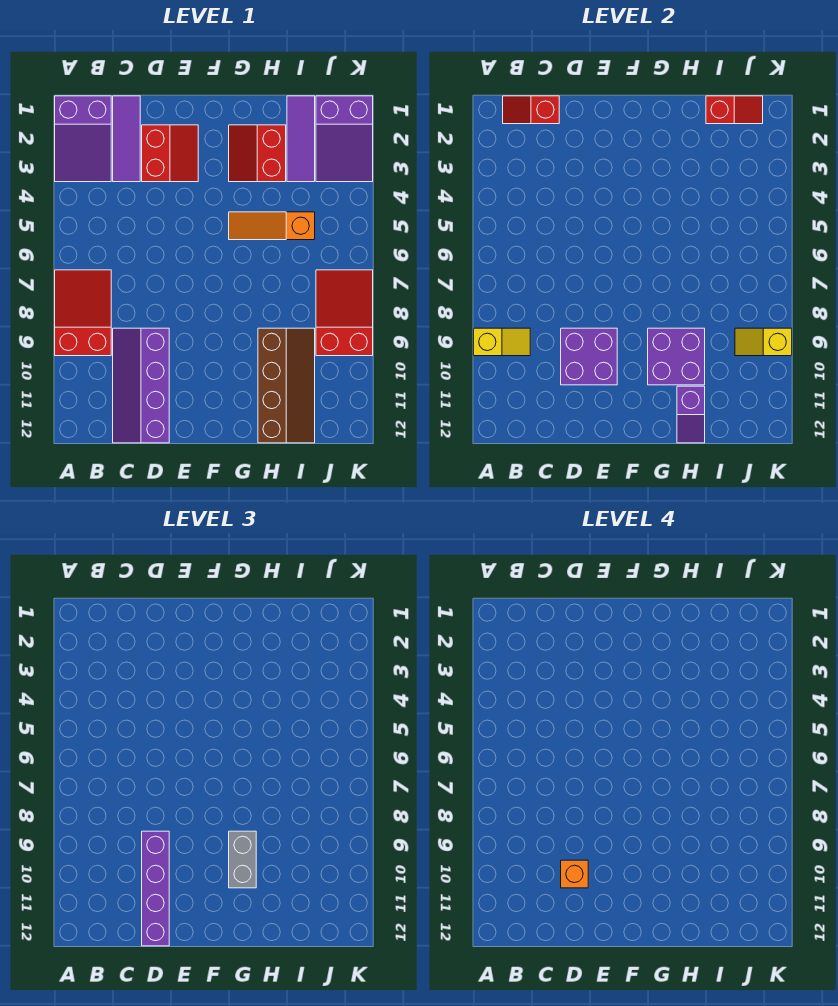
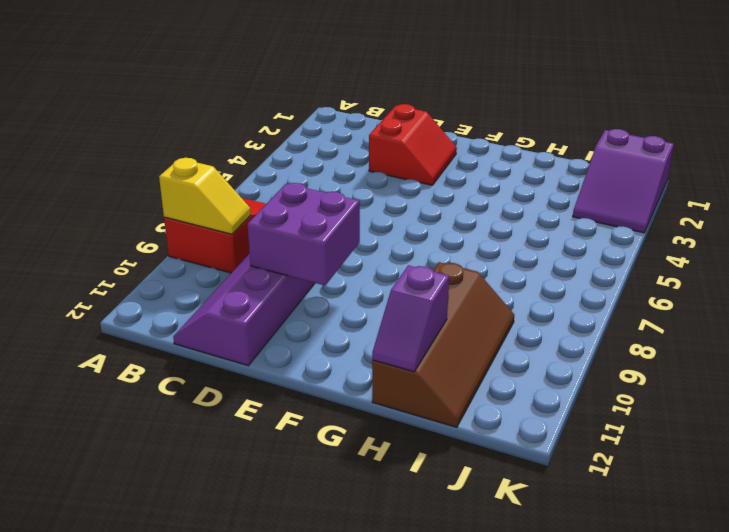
none -> purple slope A1:B3 level 1 top 1
none -> purple tile C1:C3 level 1
none -> red slope G2:H3 level 1 top H

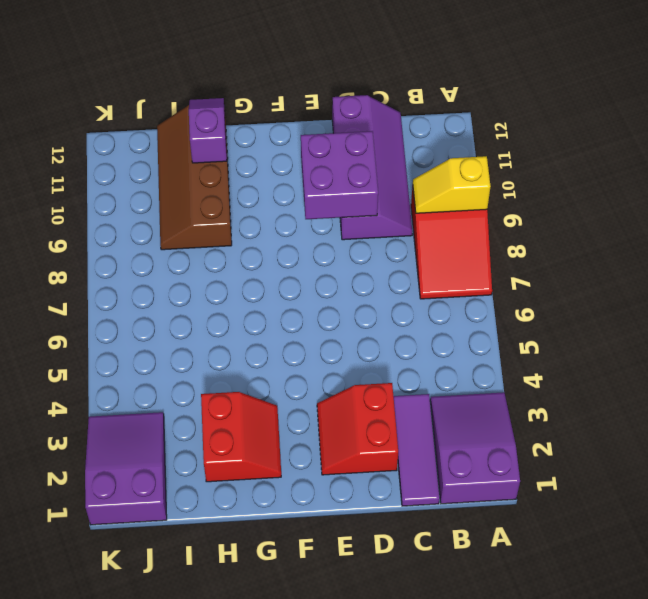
none -> orange slope G5:I5 level 1 top I
none -> purple tile I1:I3 level 1
none -> red slope J7:K9 level 1 top 9

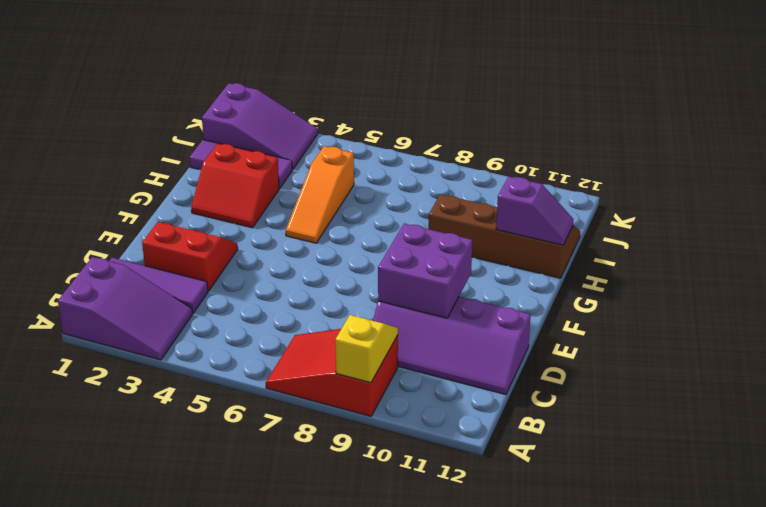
none -> red slope J7:K9 level 1 top 9
none -> red slope B1:C1 level 2 top C
none -> purple brick G9:H10 level 2

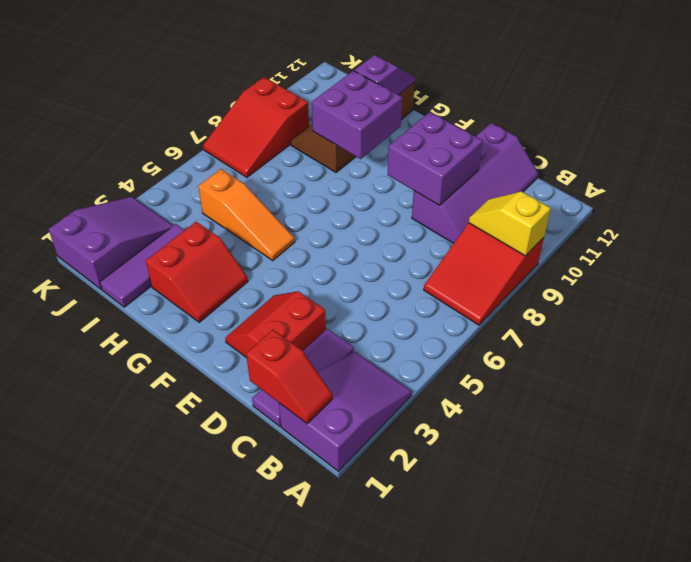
none -> red slope I1:J1 level 2 top I
none -> yellow slope J9:K9 level 2 top K
none -> purple brick D9:D12 level 3

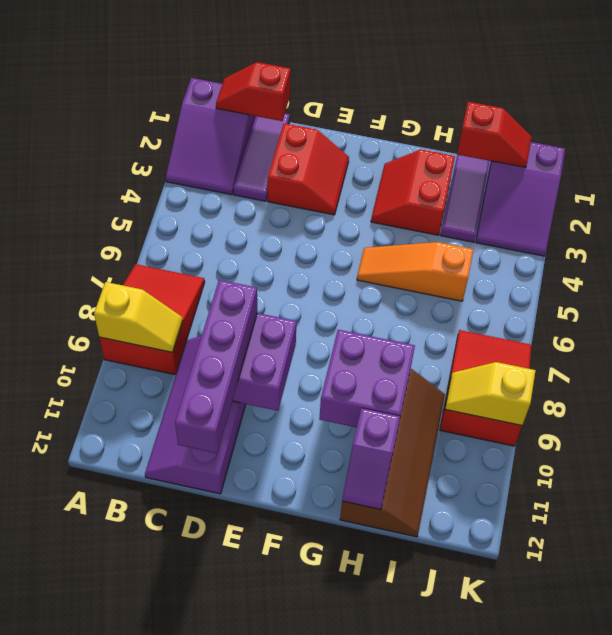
none -> grey brick G9:G10 level 3
none -> orange brick D10 level 4

